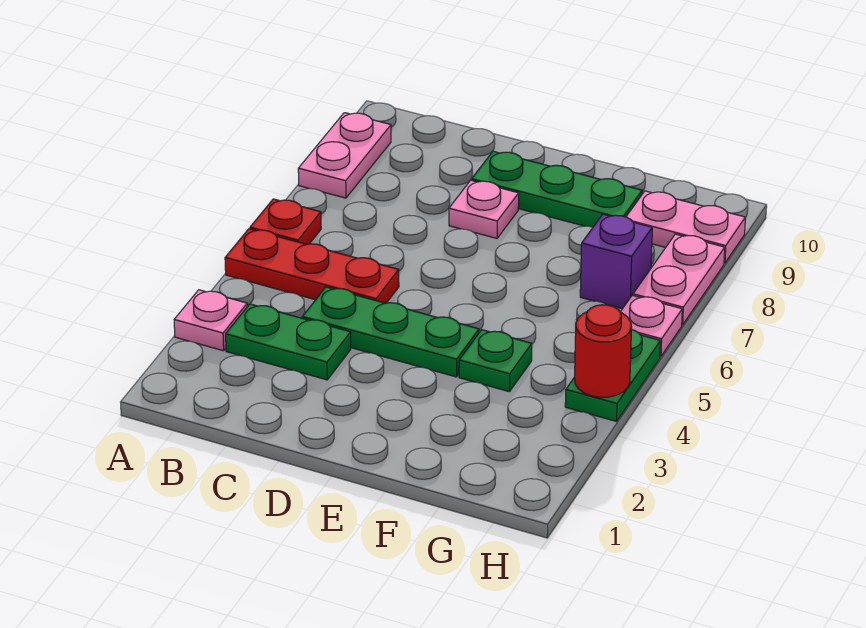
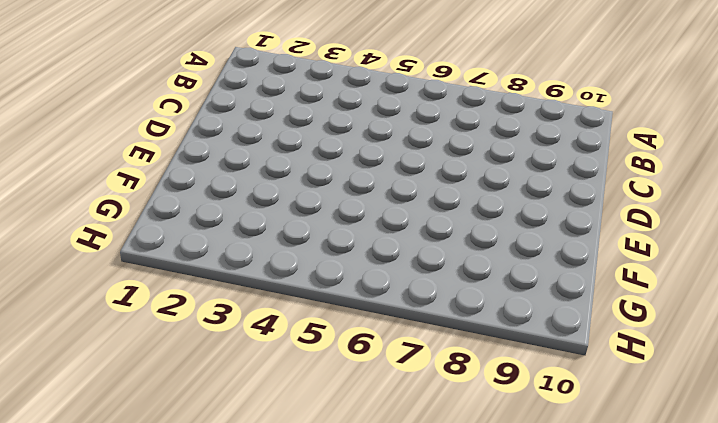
none -> pink plate A3 level 1
none -> red plate A5:C5 level 1
none -> red plate A6 level 1

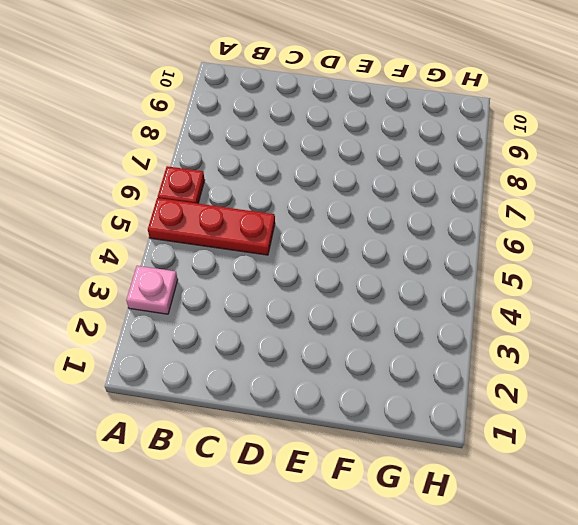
none -> pink plate A8:A9 level 1
none -> green plate B3:C3 level 1
none -> green plate C4:E4 level 1

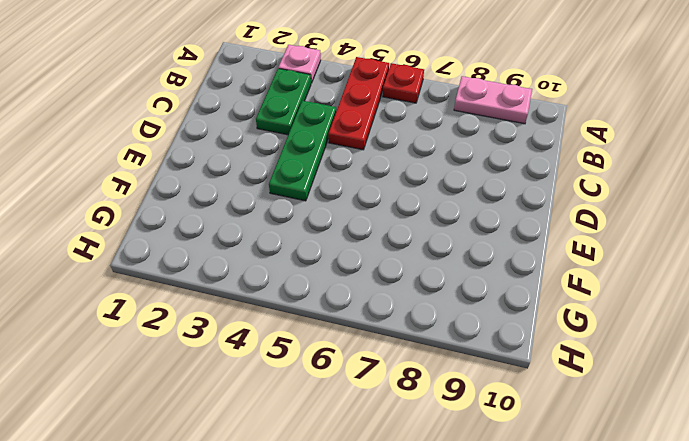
none -> pink plate D8 level 1
none -> green plate D9:F9 level 1
none -> green plate F4 level 1

